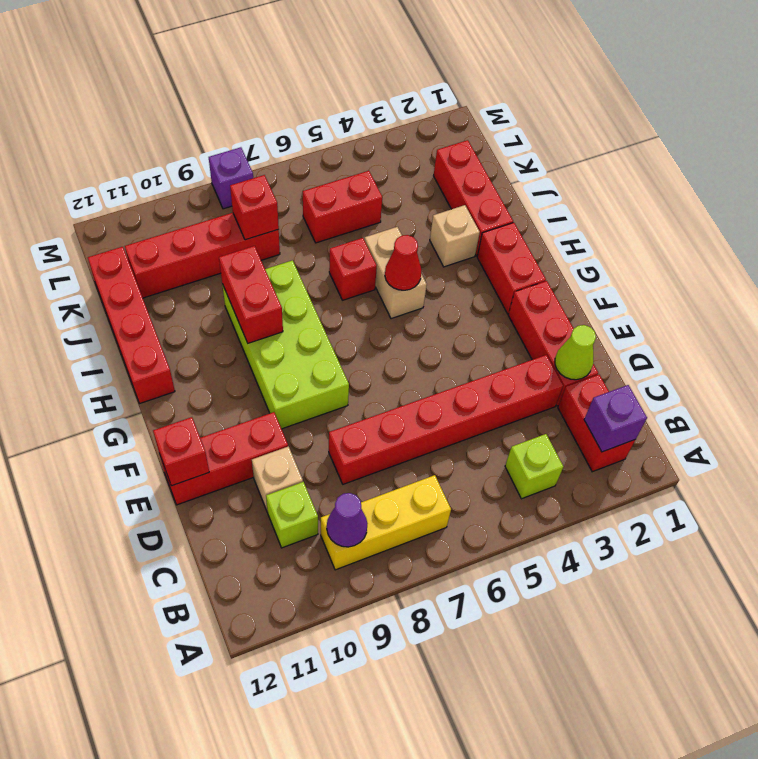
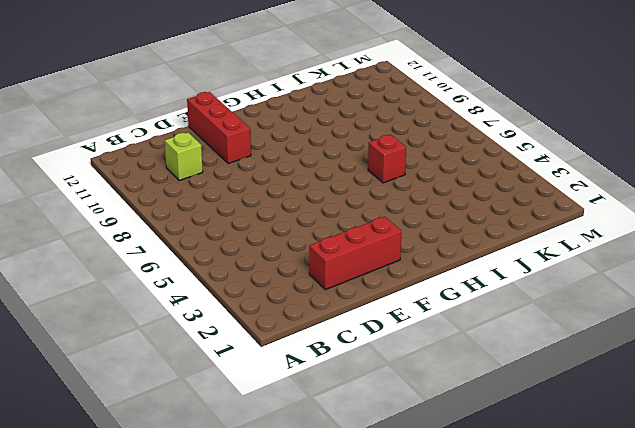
none -> red brick B2:C2 level 1
none -> lime brick B4 level 1
none -> yellow brick B7:B9 level 1

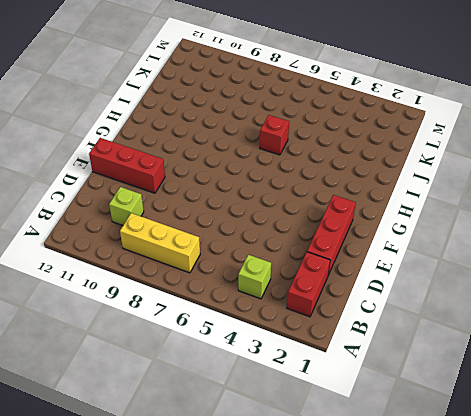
none -> red brick D3:D8 level 1
none -> tan brick D10 level 1
none -> lime brick F8:I9 level 1

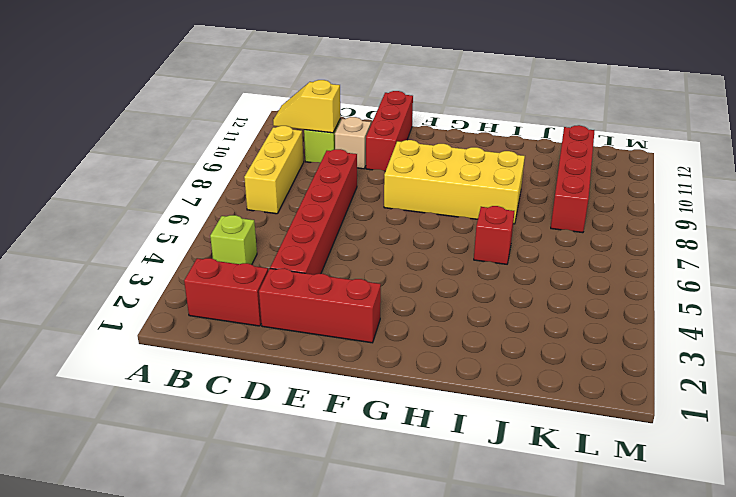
yellow slope B10:C10 level 2 top C -> none
yellow brick F8:I9 level 1 -> lime brick F8:I9 level 1
none -> red brick G2:H2 level 1
none -> tan brick H5:I5 level 1
none -> red brick H12:K12 level 1

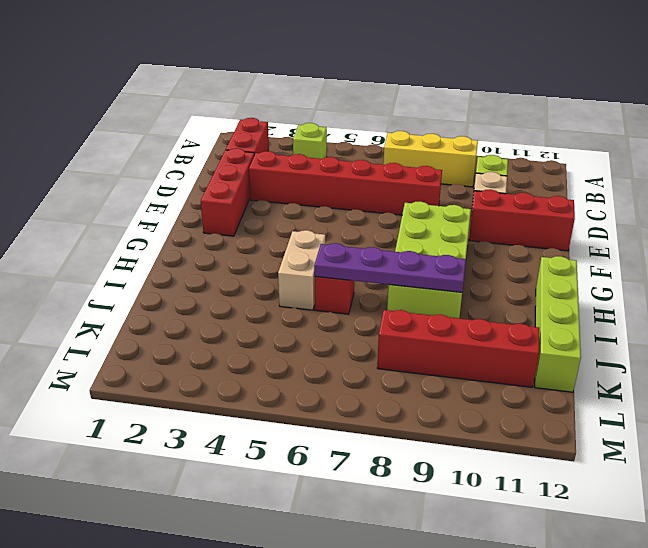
lime brick H12:K12 level 1 -> red brick H12:K12 level 1
purple plate I6:I9 level 2 -> red brick H9:I9 level 2
none -> red brick G2:H2 level 1
none -> red brick I2:K2 level 1
none -> tan brick I3 level 1

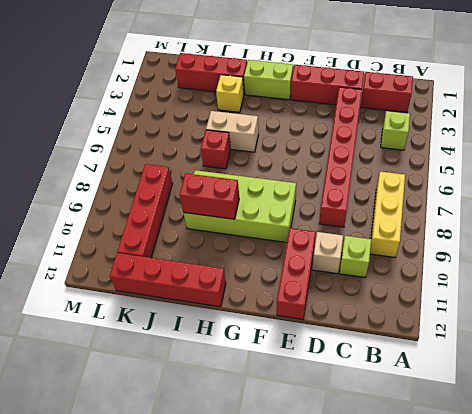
lime brick G2:H2 level 1 -> red brick G2:H2 level 1
yellow brick I3 level 1 -> tan brick I3 level 1
none -> red brick K5:K6 level 1
none -> purple brick M8 level 1
none -> purple brick B2 level 2

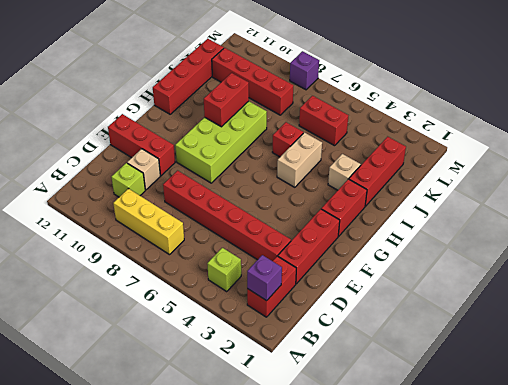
none -> purple cone B9 level 2
none -> lime cone D2 level 2
none -> red brick E12 level 2

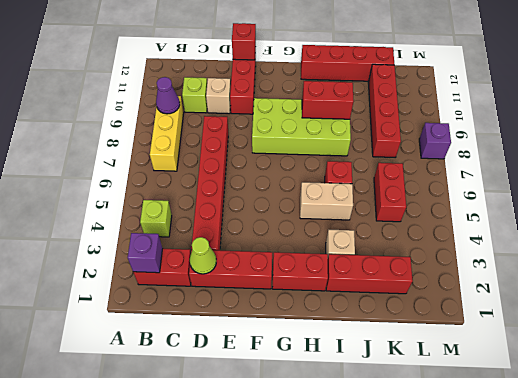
none -> red cone H5 level 2
none -> red brick K8 level 2

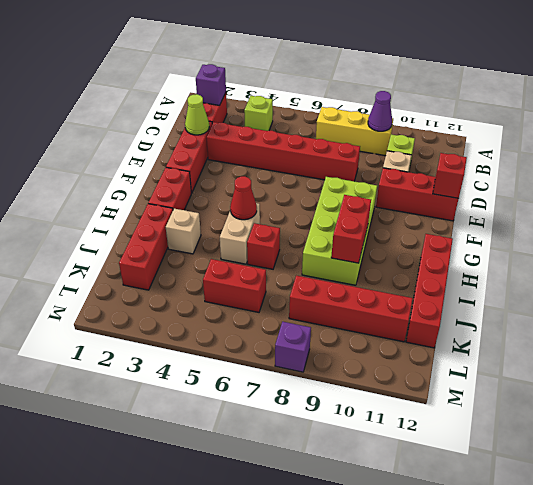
none -> red brick K8 level 2

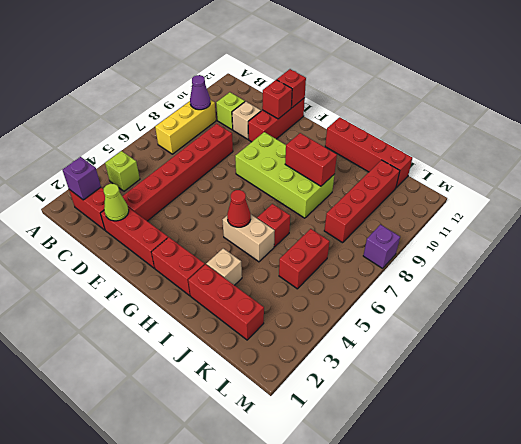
red brick E11 level 2 -> red brick K8 level 2

